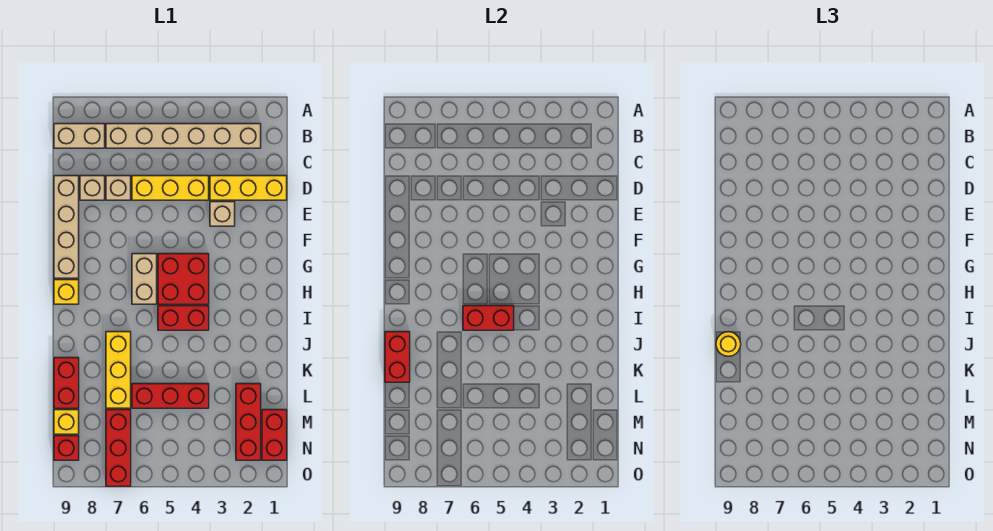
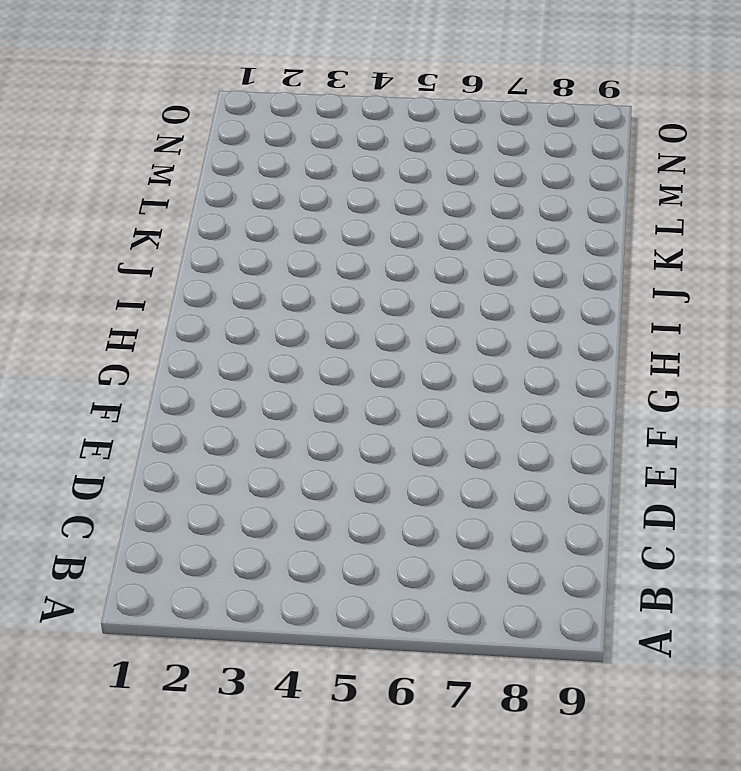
none -> tan brick B2:B7 level 1
none -> tan brick B8:B9 level 1
none -> yellow brick D1:D3 level 1

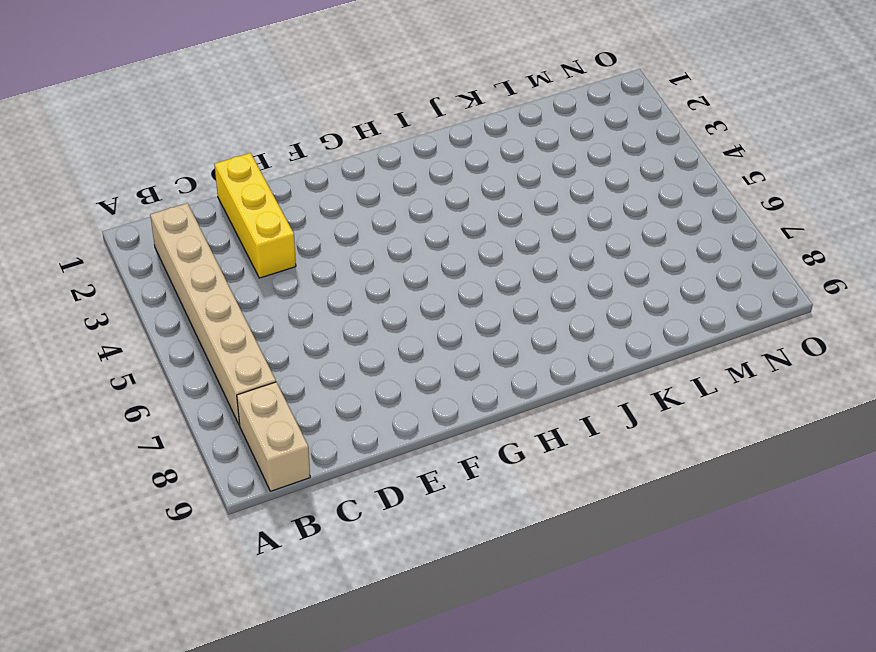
none -> yellow brick D4:D6 level 1
none -> tan brick D7 level 1
none -> tan brick D8 level 1

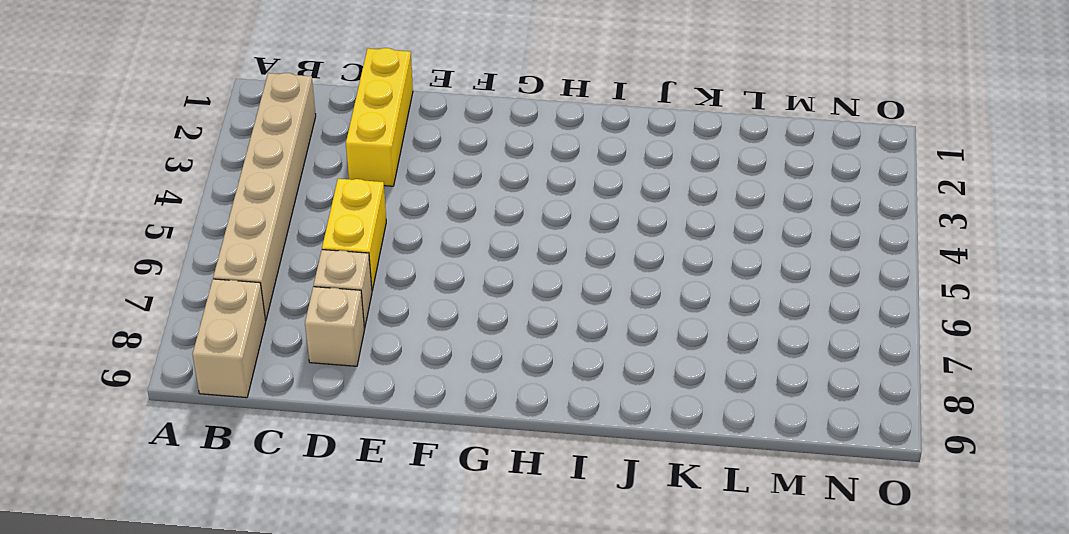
yellow brick D5:D6 level 1 -> yellow brick D4:D6 level 1
none -> tan brick D9:G9 level 1
none -> tan brick E3 level 1
none -> red brick G4:H5 level 1

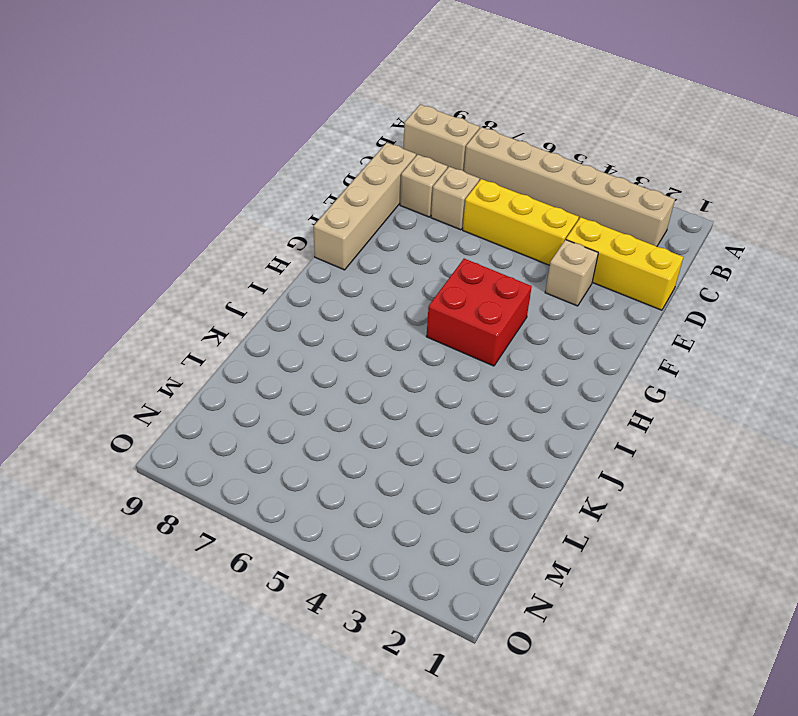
none -> tan brick G6:H6 level 1
none -> yellow brick H9 level 1
none -> red brick I4:I5 level 1

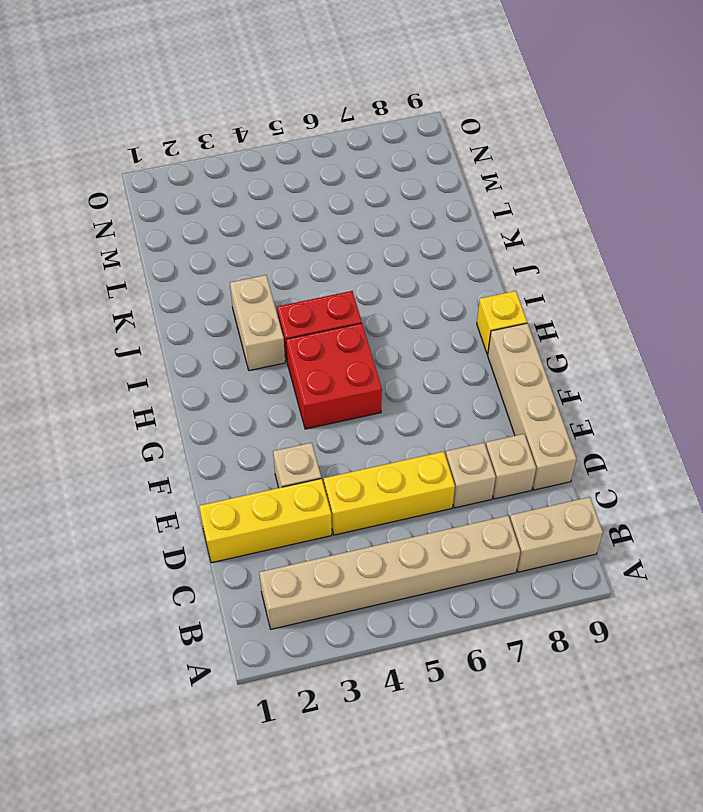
tan brick I3:J3 level 1 -> tan brick G6:H6 level 1
none -> yellow brick J7:L7 level 1
none -> red brick K9:L9 level 1
none -> red brick L2:N2 level 1

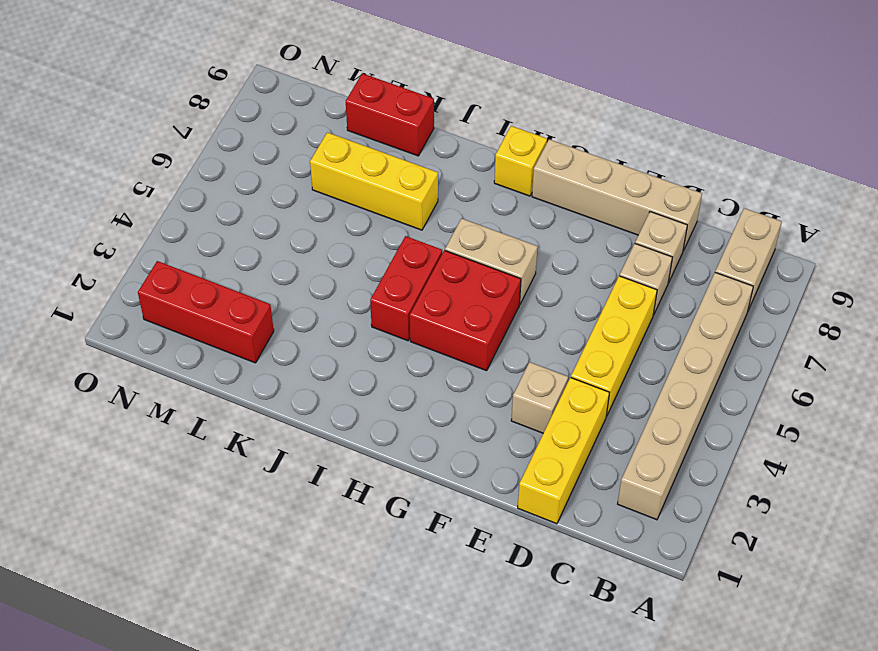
none -> red brick L4:L6 level 1
none -> red brick M1:N1 level 1
none -> red brick M7:O7 level 1

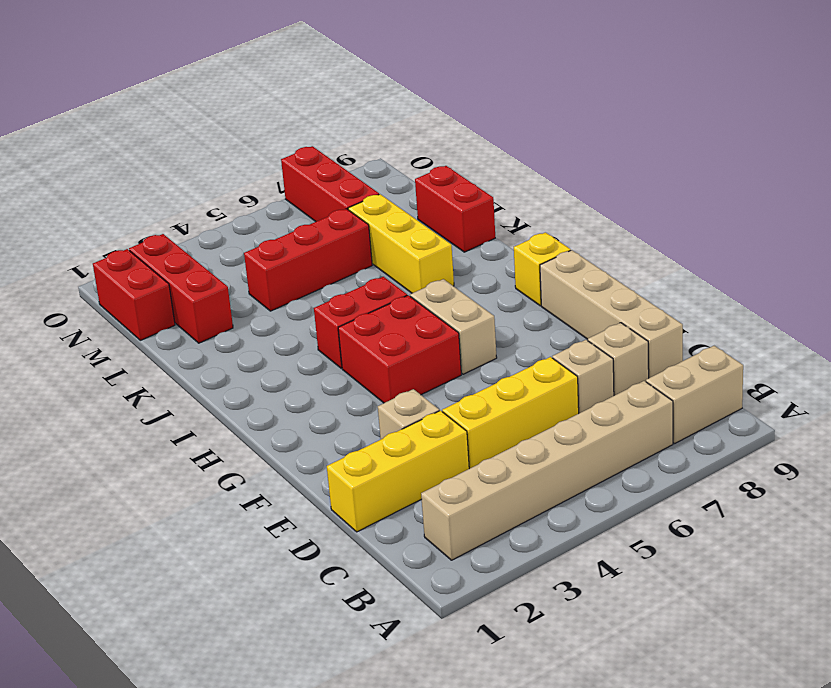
none -> yellow brick M9 level 1
none -> red brick N9 level 1
none -> red brick I5:I6 level 2

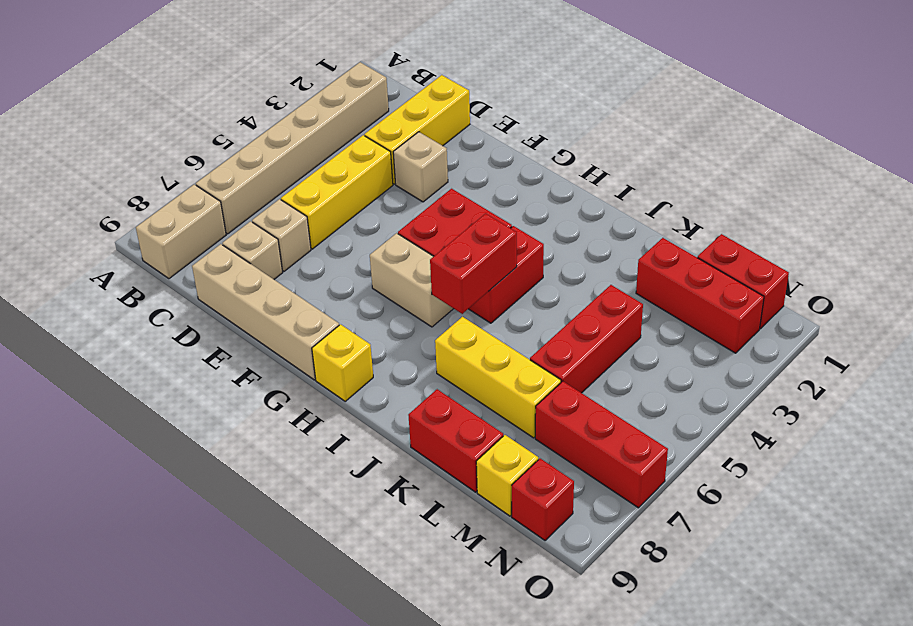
none -> red brick J9:K9 level 2
none -> yellow round brick J9 level 3

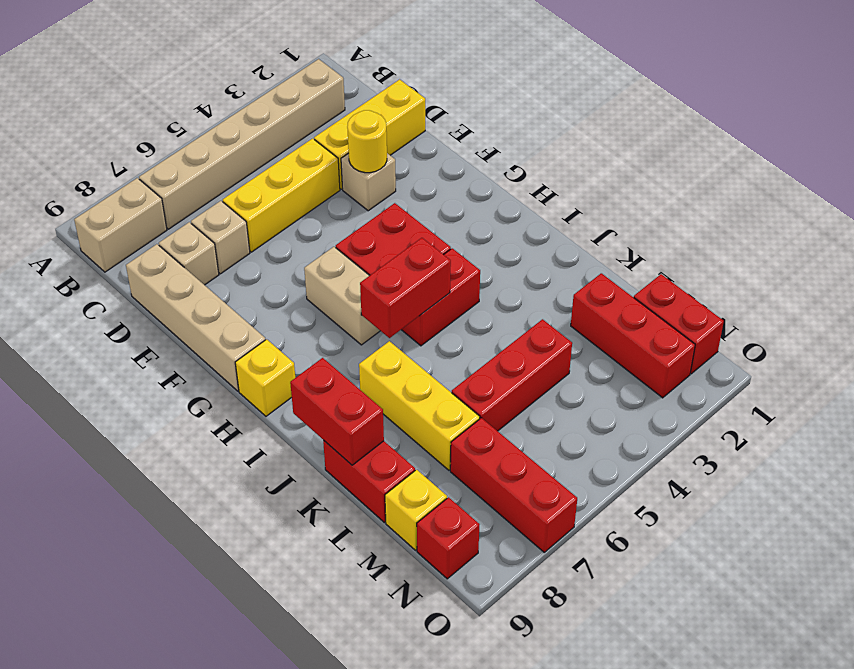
yellow round brick E3 level 2 -> yellow round brick J9 level 3

